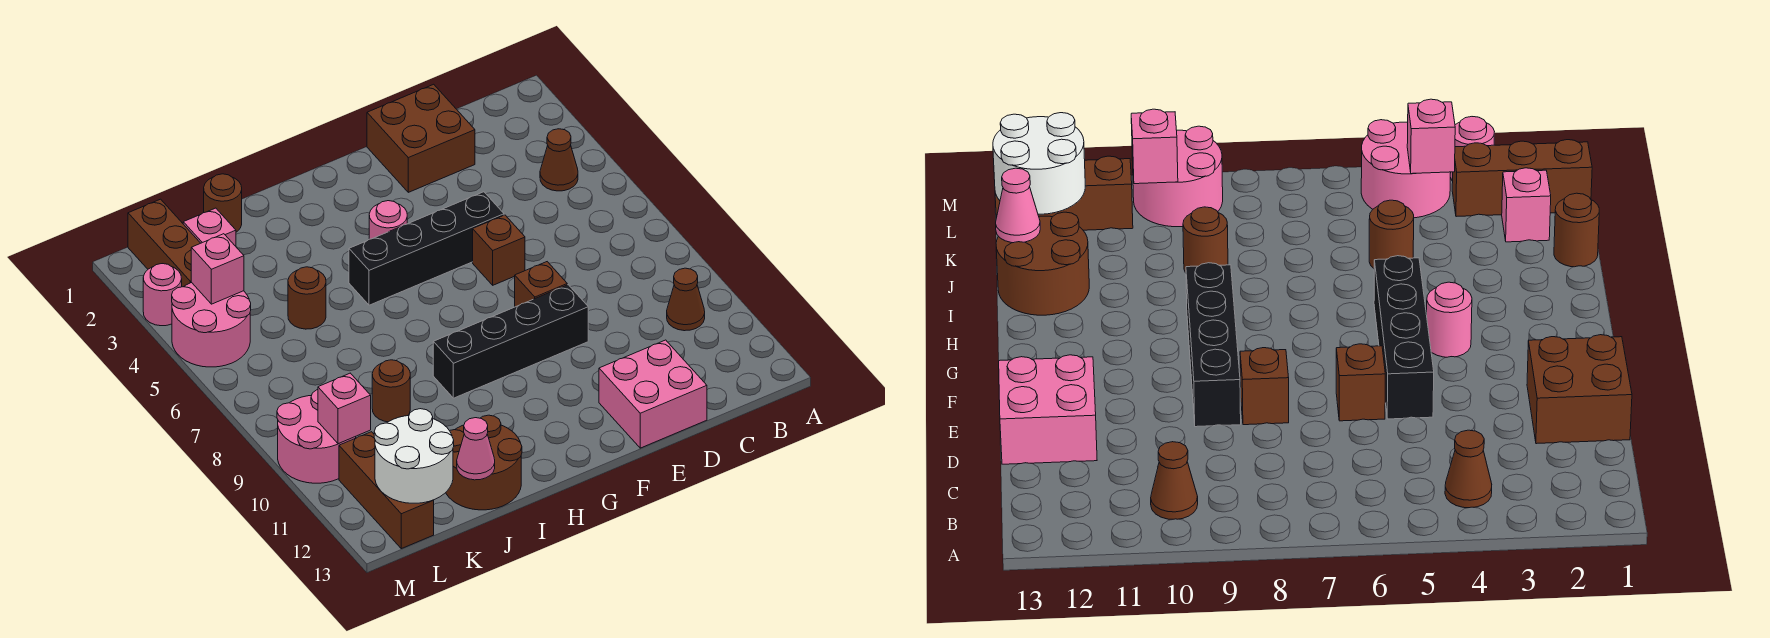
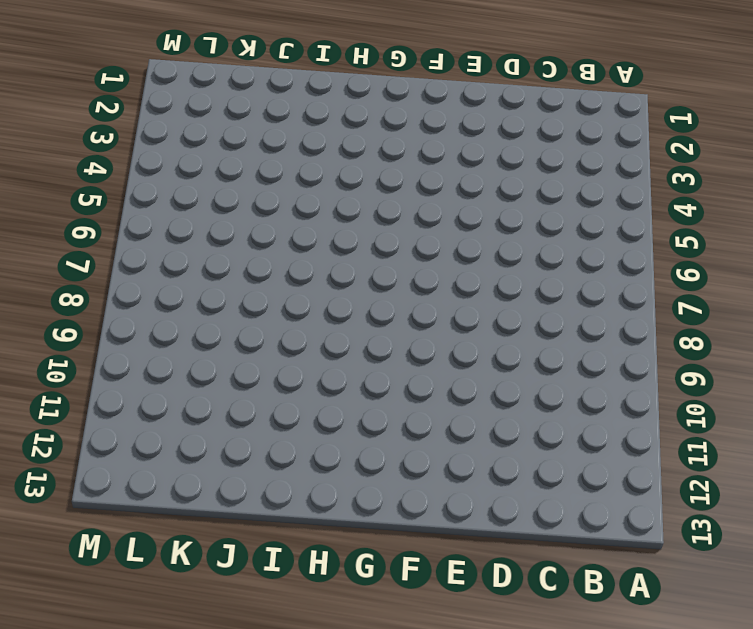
none -> brown cone B4 level 1
none -> brown cone B10 level 1
none -> brown brick D1:E2 level 1

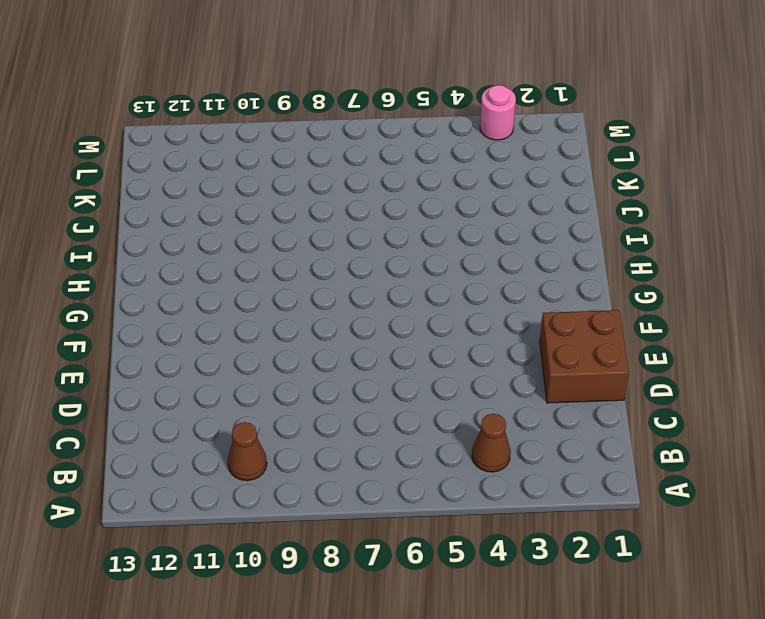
none -> pink brick D12:E13 level 1
none -> black brick E5:H5 level 1
none -> brown brick E6 level 1

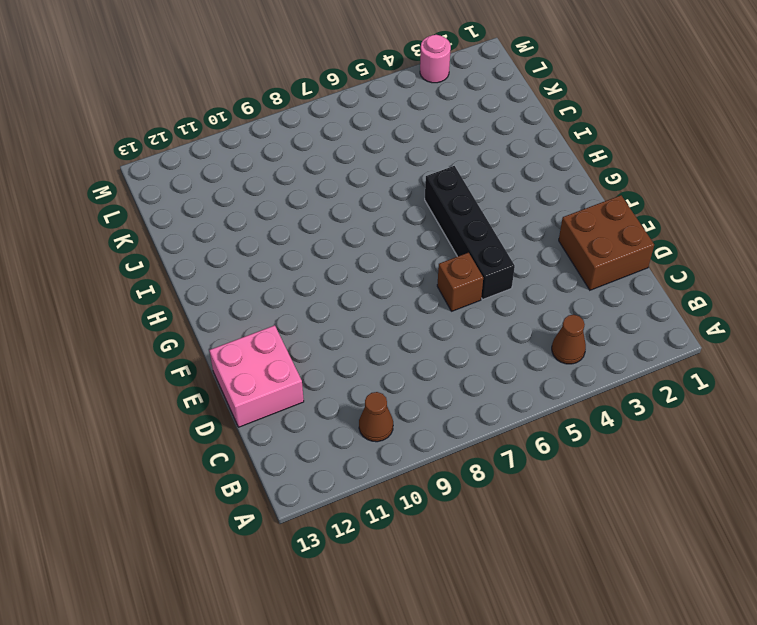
none -> brown brick E8 level 1
none -> black brick E9:H9 level 1
none -> pink round brick G4 level 1

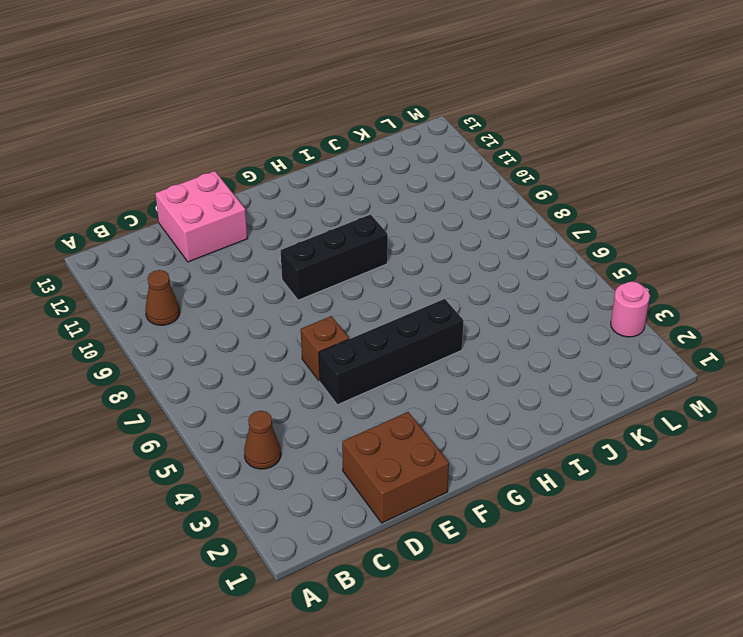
black brick F9:H9 level 1 -> black brick E9:H9 level 1
none -> brown brick E8 level 1
none -> pink round brick G4 level 1
none -> brown round brick I12:J13 level 1

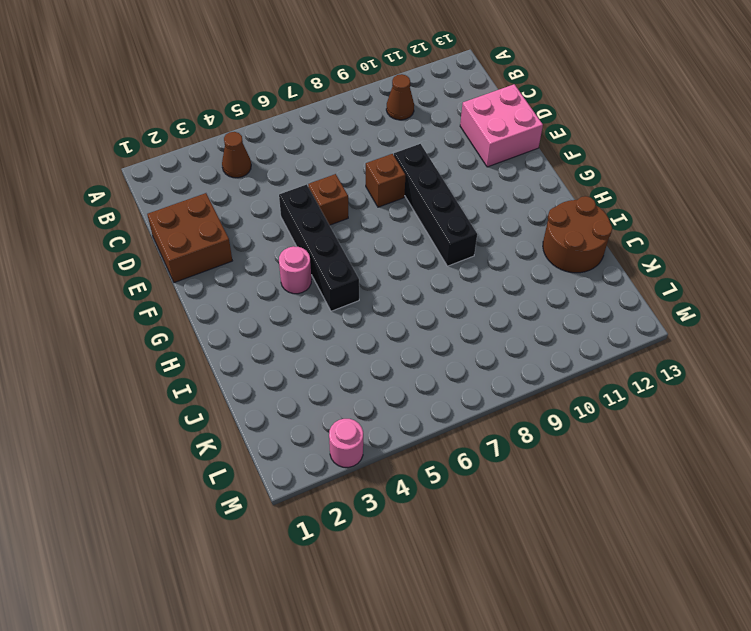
none -> brown round brick J1 level 1
none -> brown round brick J5 level 1
none -> brown round brick J9 level 1

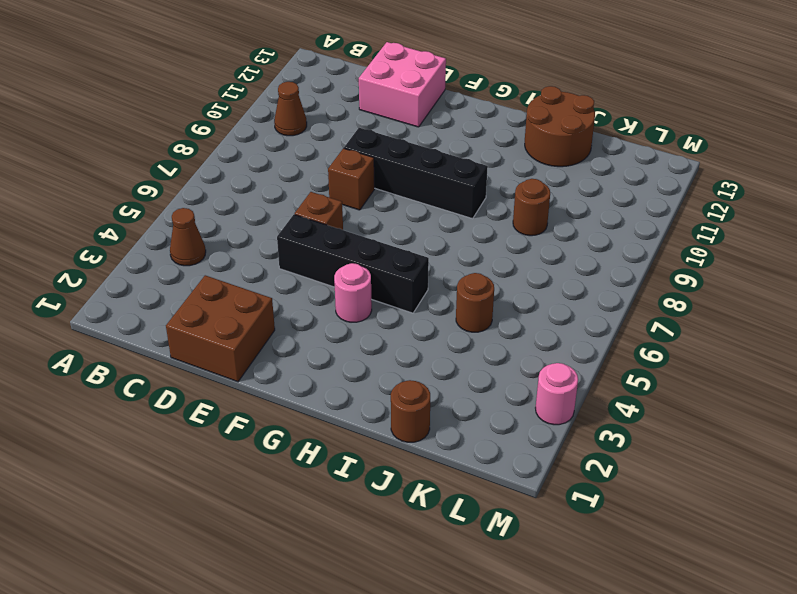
none -> pink brick K2 level 1
none -> brown brick L1:L3 level 1
none -> pink round brick L4:M5 level 1

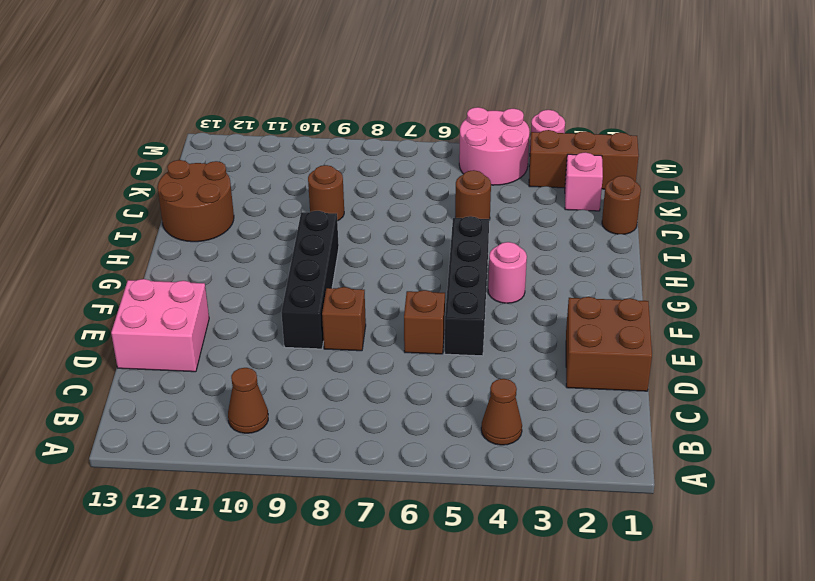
none -> pink round brick L9:M10 level 1
none -> brown brick L11:L13 level 1
none -> pink cone J13 level 2

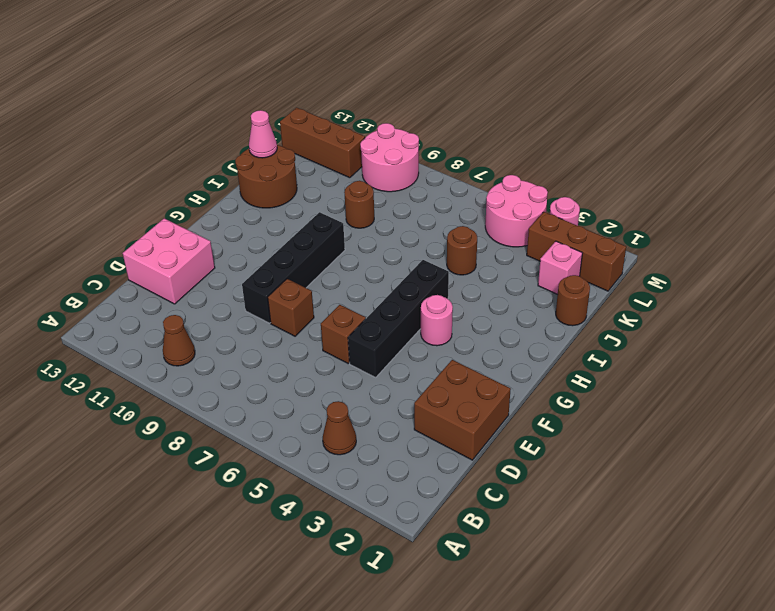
none -> white round brick K12:L13 level 2
none -> pink brick L4 level 2
none -> pink brick L10 level 2

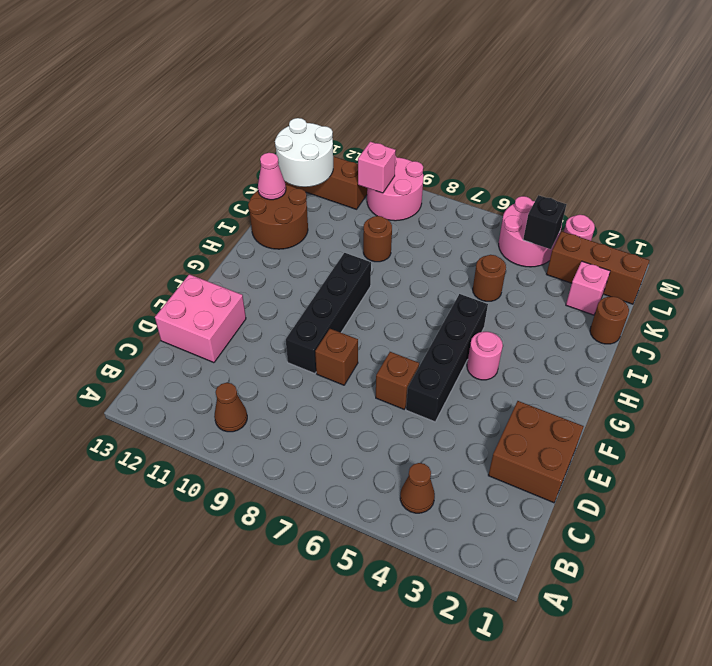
black brick L4 level 2 -> pink brick L4 level 2

